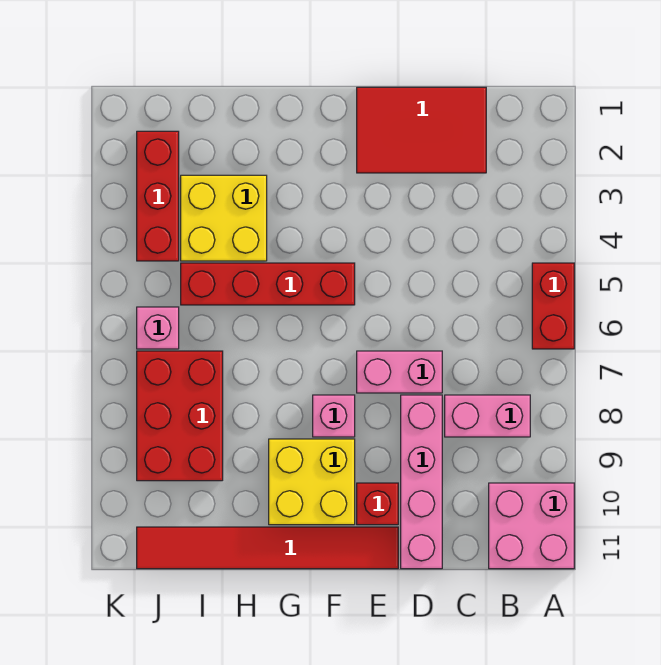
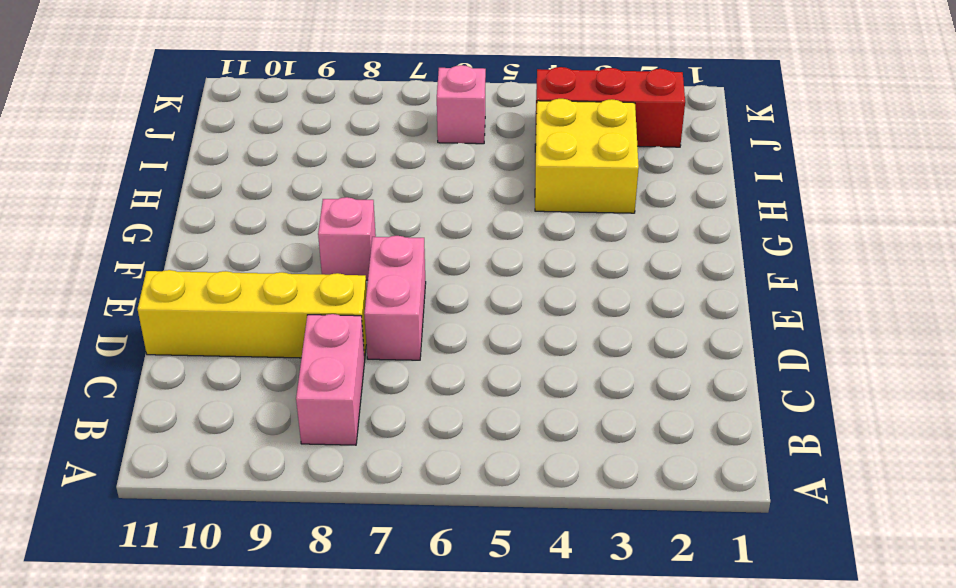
yellow brick D8:D11 level 1 -> pink brick D8:D11 level 1
none -> red brick A5:A6 level 1
none -> pink brick A10:B11 level 1
none -> red tile C1:E2 level 1

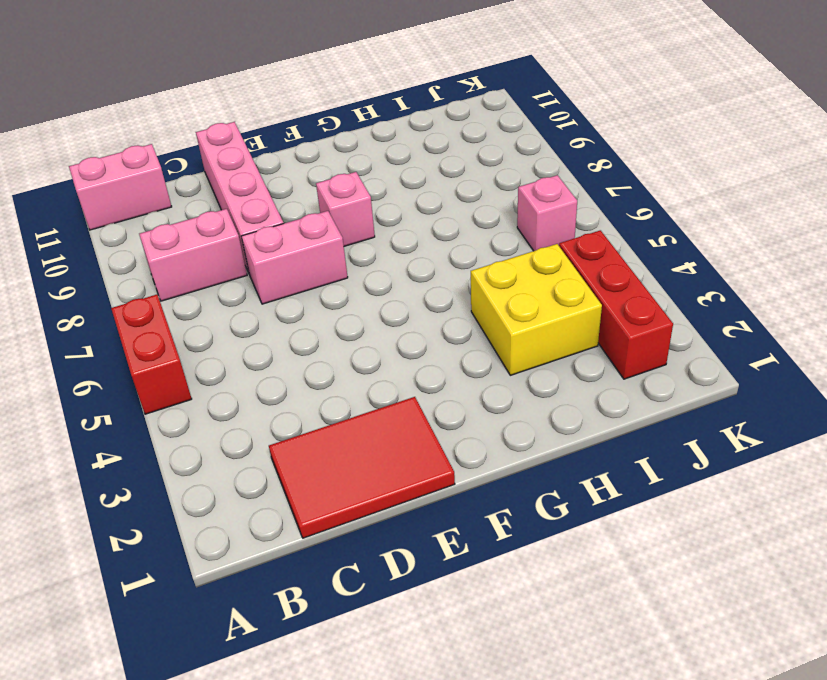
pink brick A11:B11 level 1 -> pink brick A10:B11 level 1
none -> red brick E10 level 1
none -> red tile E11:J11 level 1
none -> red brick F5:I5 level 1

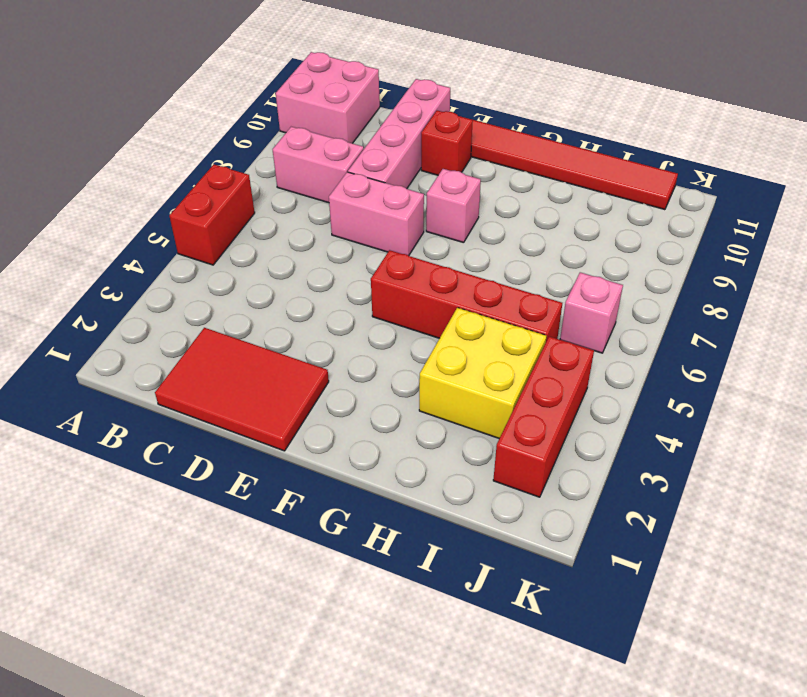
none -> yellow brick F9:G10 level 1
none -> red brick I7:J9 level 1

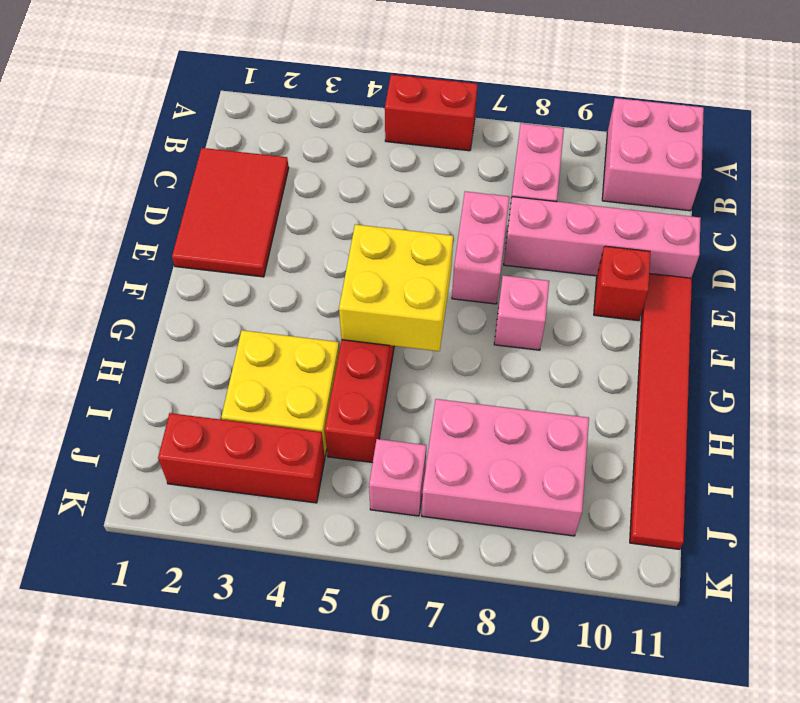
yellow brick F5:G6 level 2 -> yellow brick F9:G10 level 1
pink brick I7:J9 level 1 -> red brick I7:J9 level 1

